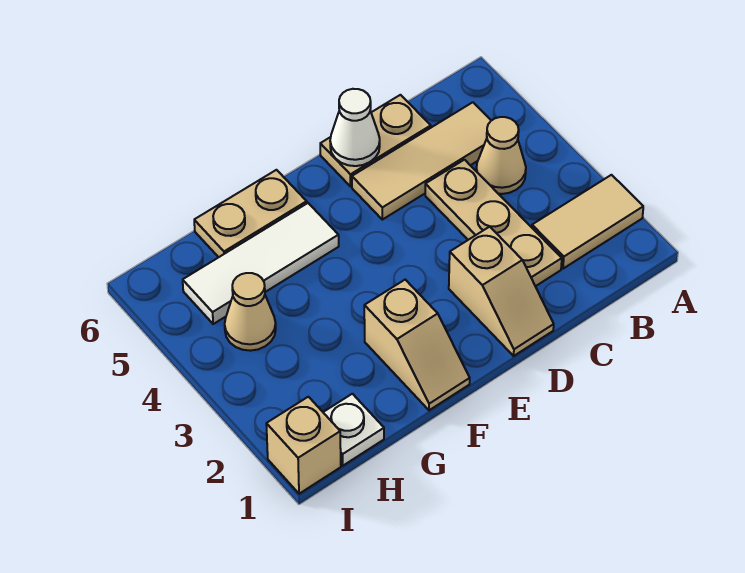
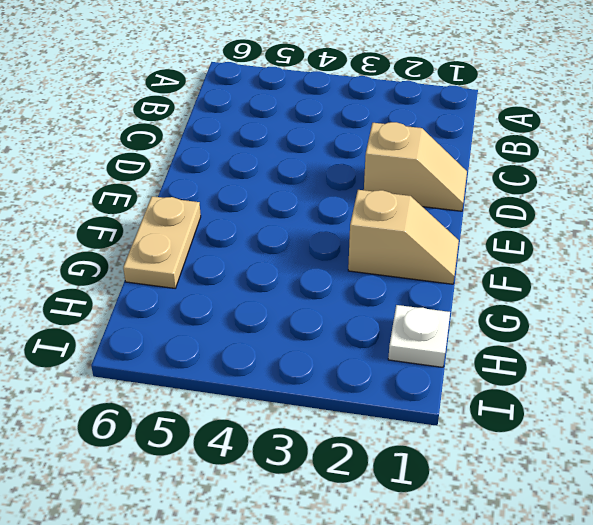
none -> tan tile A2:B2 level 1
none -> tan cone B4 level 1
none -> tan tile B5:D5 level 1

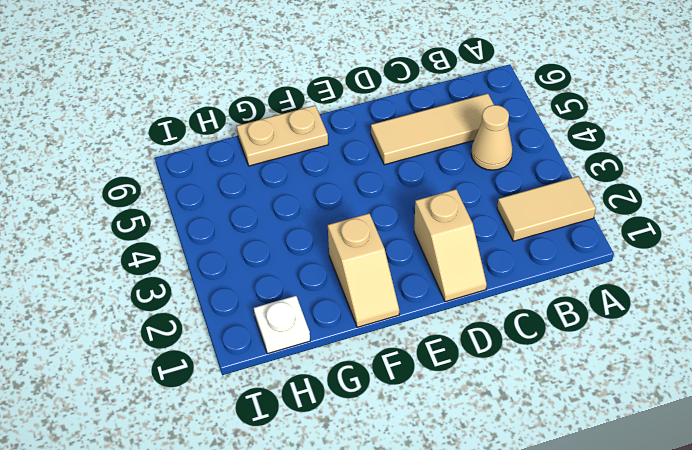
none -> tan plate C2:C4 level 1
none -> tan plate C6:D6 level 1
none -> white tile F5:H5 level 1

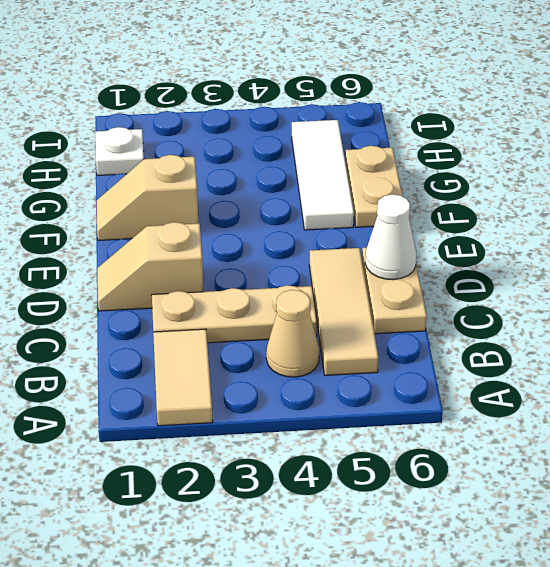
none -> tan cone H4 level 1
none -> tan brick I1 level 1

